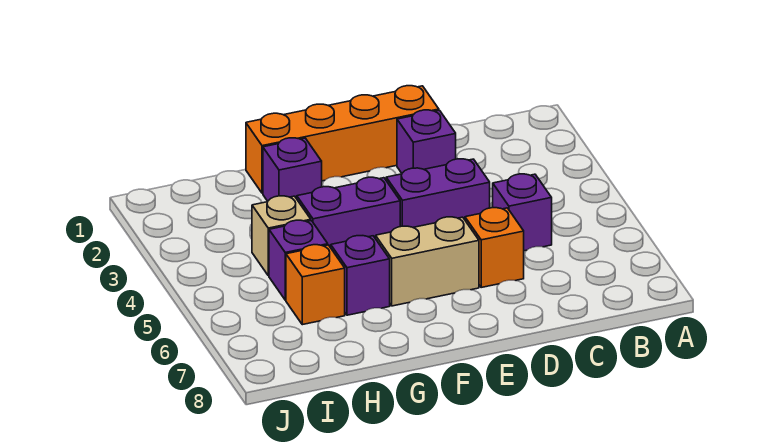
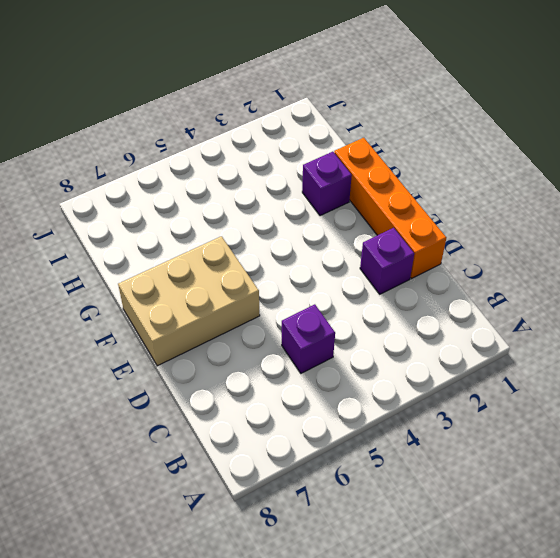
tan brick E6:F8 level 1 -> tan brick E6:F6 level 1
none -> purple brick D4:E4 level 1
none -> orange brick D6 level 1
none -> purple brick F4:G4 level 1

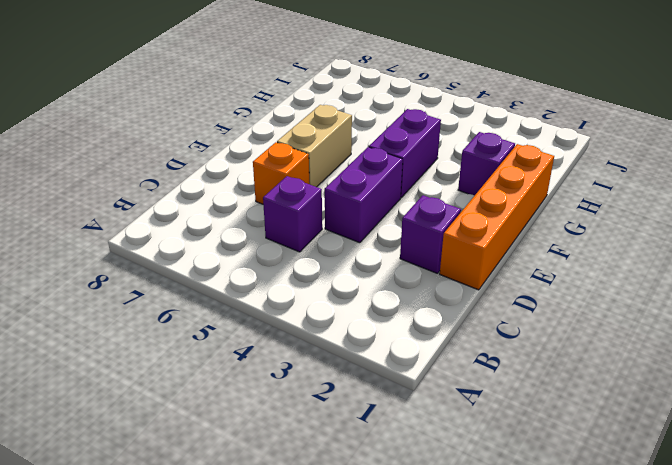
none -> purple brick G6 level 1
none -> tan brick H4 level 1
none -> purple brick H5 level 1

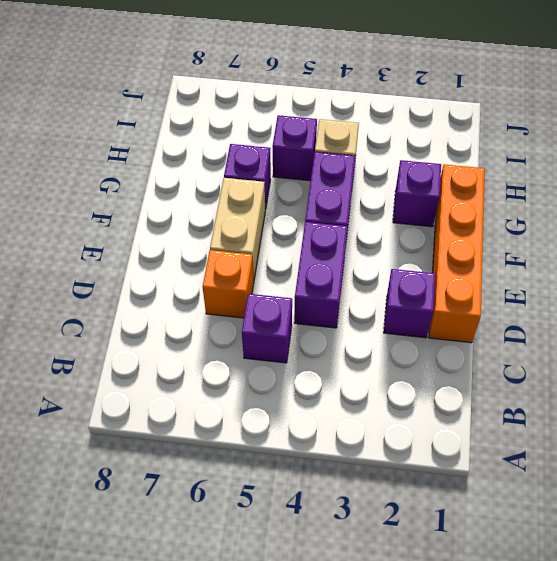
none -> orange brick H6 level 1

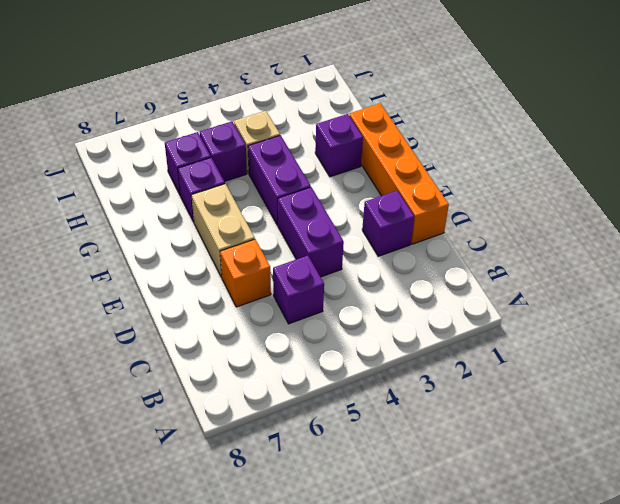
purple brick H6 level 1 -> orange brick H6 level 1

